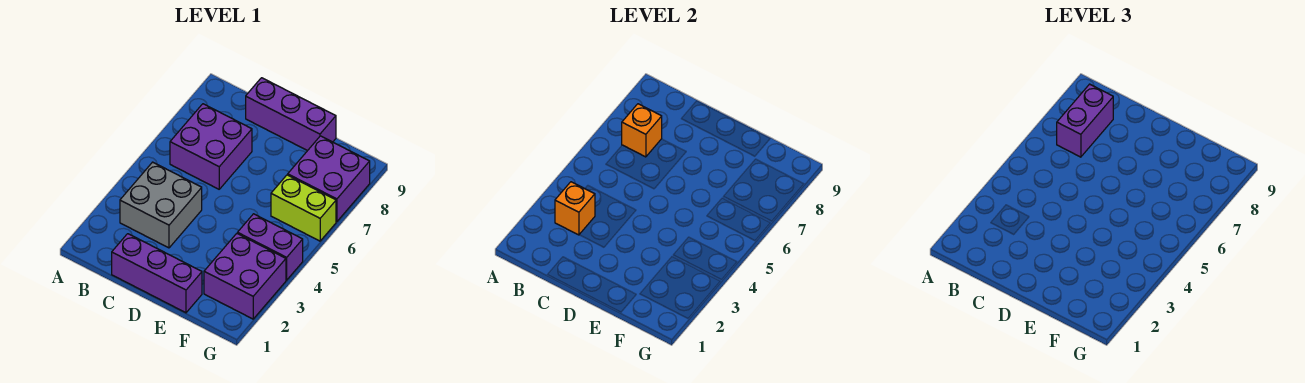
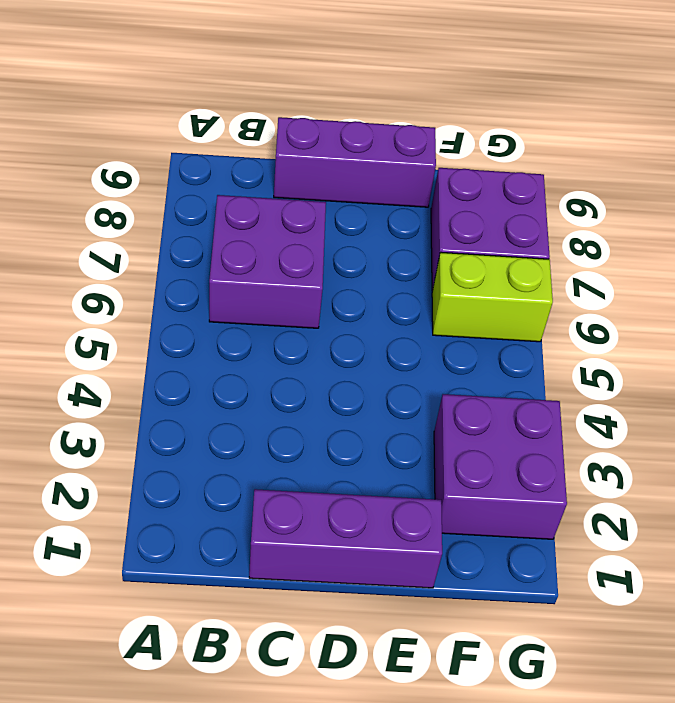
none -> grey brick B3:C4 level 1
none -> purple brick F4:G4 level 1

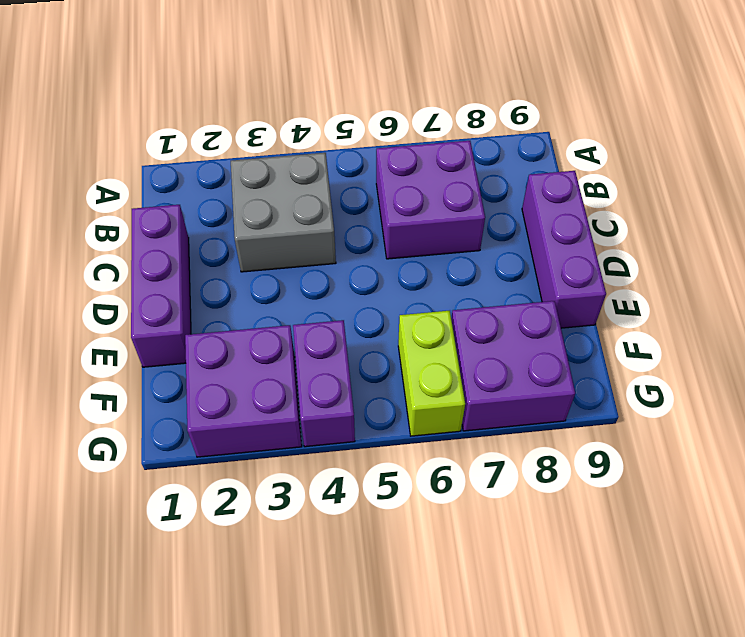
none -> orange brick B3 level 2
none -> orange brick B7 level 2

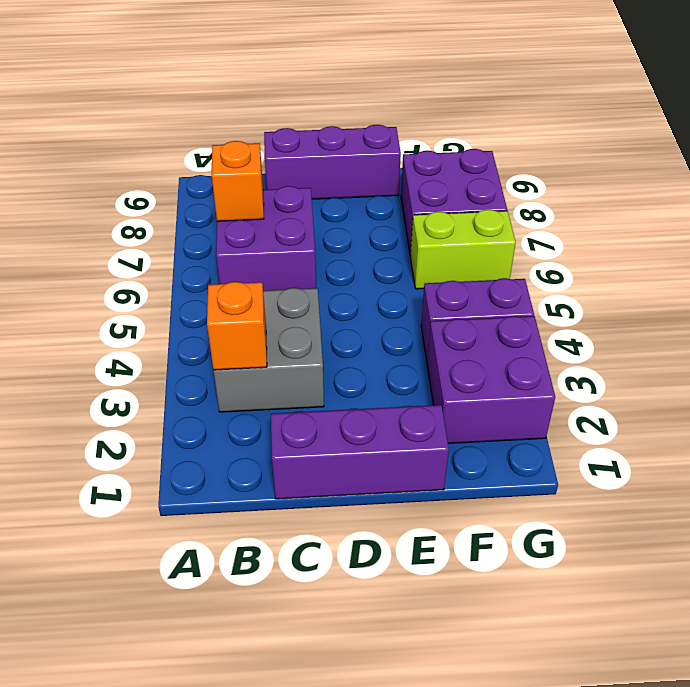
none -> purple brick B7:B8 level 3

